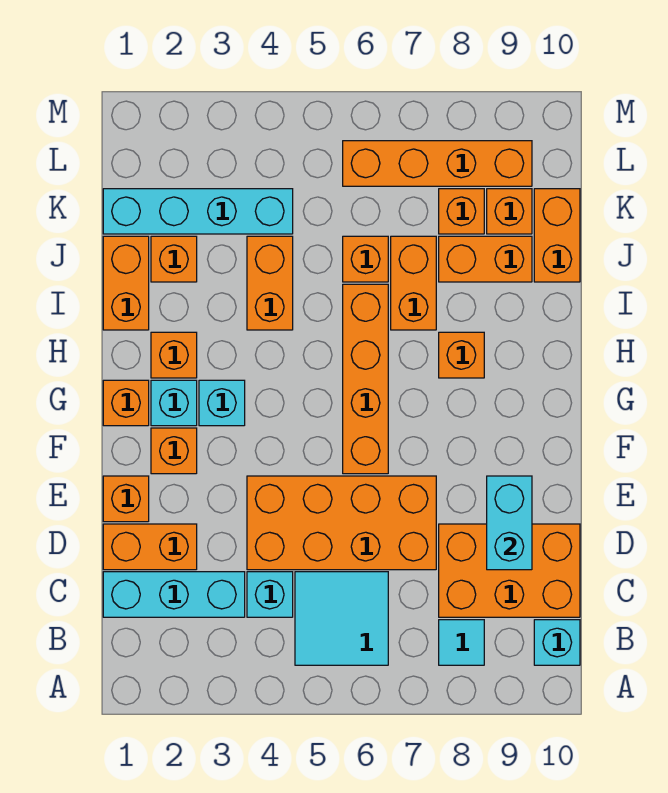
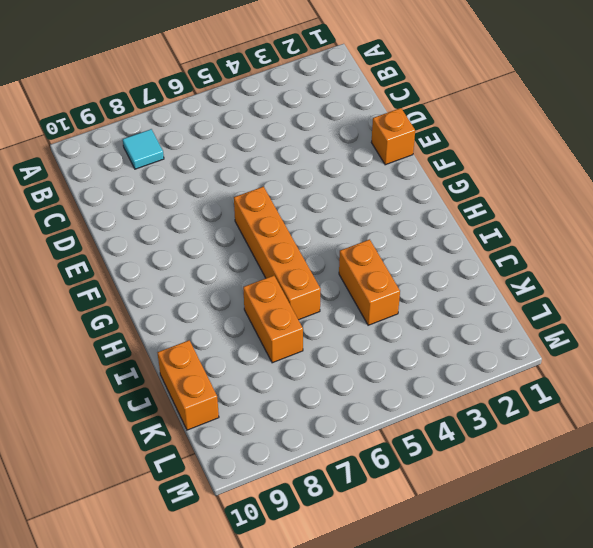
none -> cyan tile B5:C6 level 1
none -> cyan brick B10 level 1
none -> cyan brick C1:C3 level 1

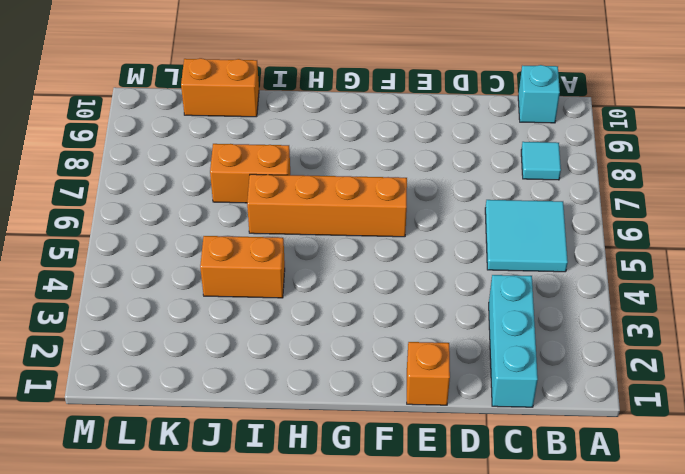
none -> cyan brick C4 level 1
none -> orange brick C8:D10 level 1
none -> orange brick D1:D2 level 1

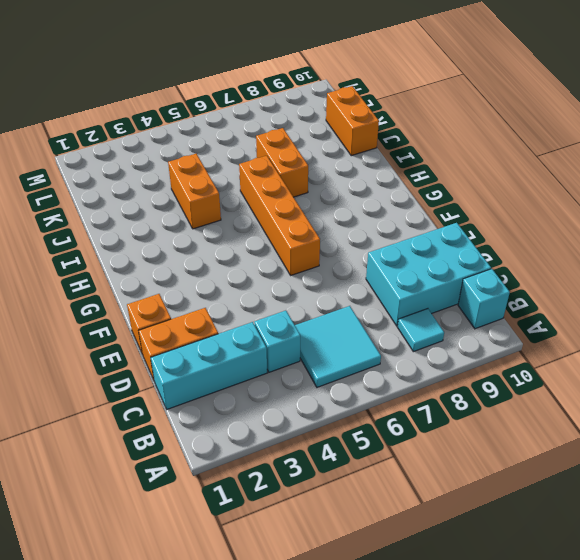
cyan brick C8:D10 level 1 -> orange brick C8:D10 level 1
none -> orange brick D4:E7 level 1
none -> orange brick F2 level 1
none -> orange brick G1 level 1

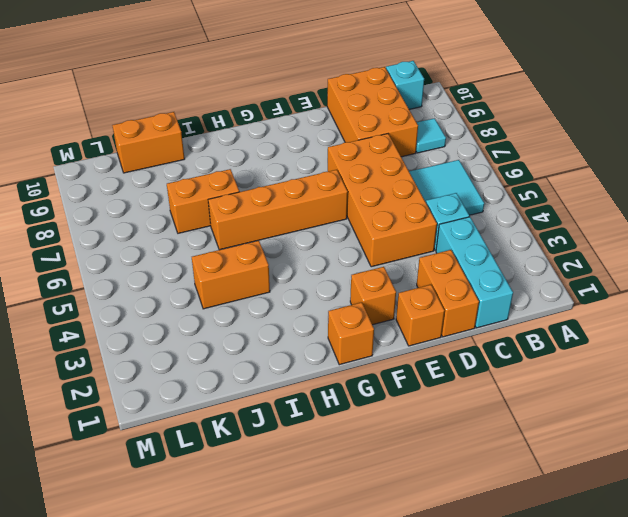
none -> cyan brick G2 level 1
none -> cyan brick G3 level 1
none -> orange brick H2 level 1

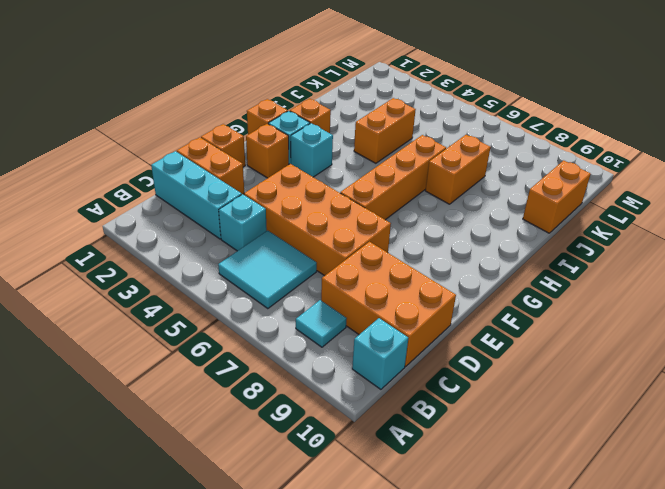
none -> orange brick H8 level 1
none -> orange brick I1:J1 level 1
none -> orange brick J2 level 1

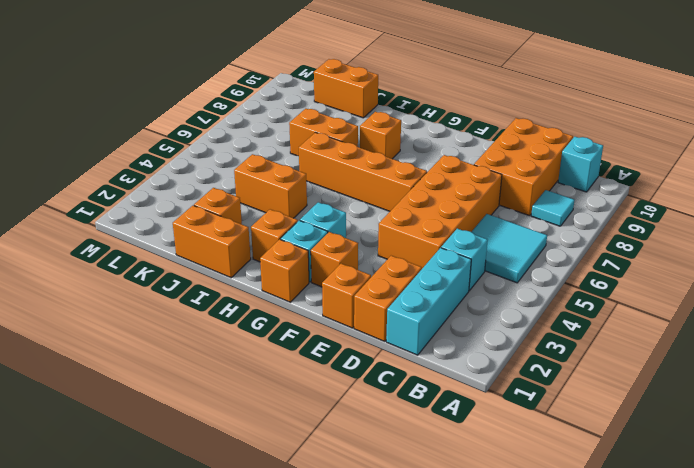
none -> orange brick J6 level 1
none -> orange brick J8:J9 level 1
none -> cyan brick K1:K4 level 1

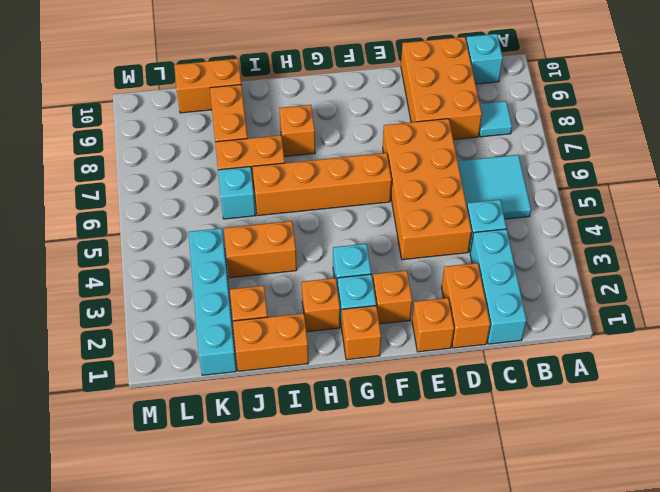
cyan brick J6 level 1 -> orange brick J6 level 1
none -> orange brick K8 level 1
none -> orange brick K9 level 1
none -> orange brick L6:L9 level 1

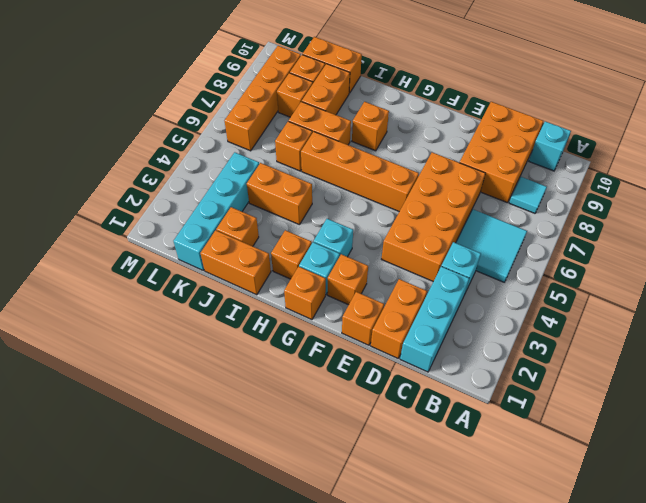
none -> cyan brick D9:E9 level 2

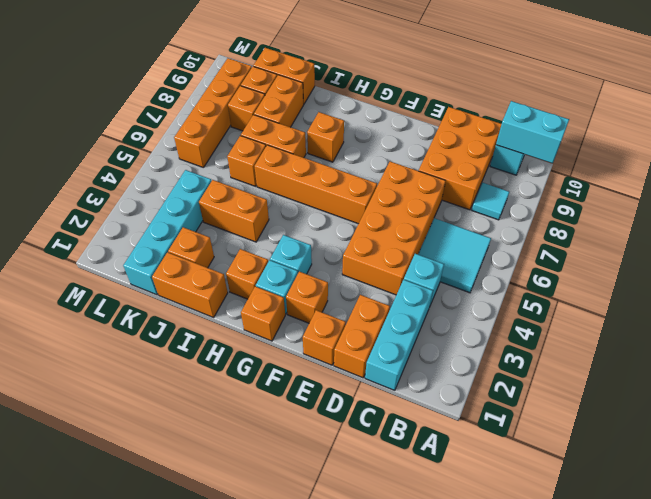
cyan brick A10:B10 level 2 -> cyan brick D9:E9 level 2

